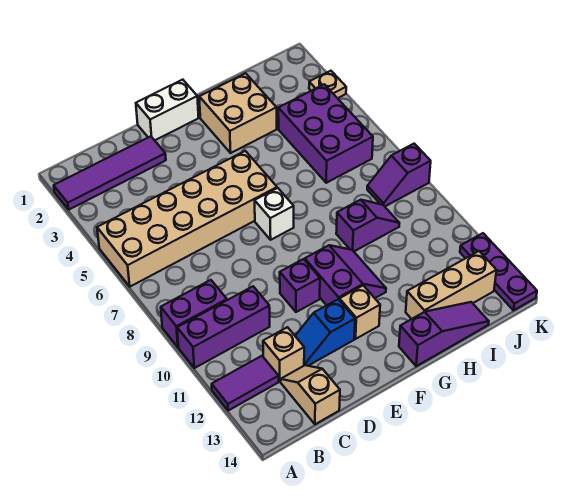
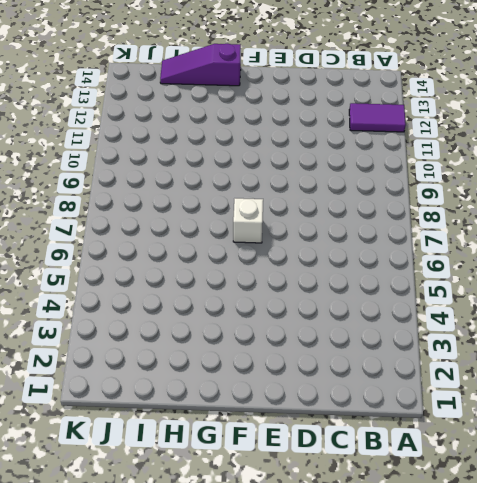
none -> purple tile A2:D2 level 1
none -> tan brick A5:F6 level 1
none -> purple brick A9:B9 level 1

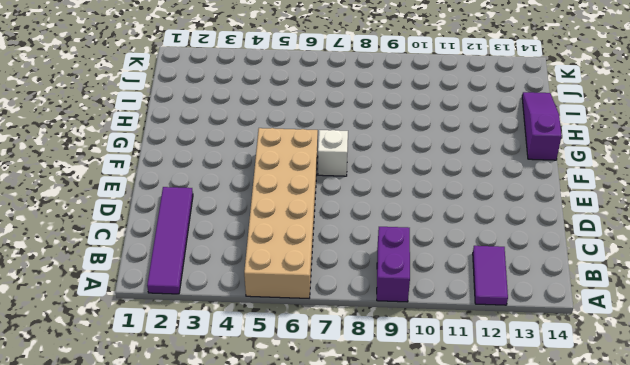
none -> purple brick A10:C10 level 1
none -> tan brick C12 level 1
none -> tan slope C13:C14 level 1 top 14

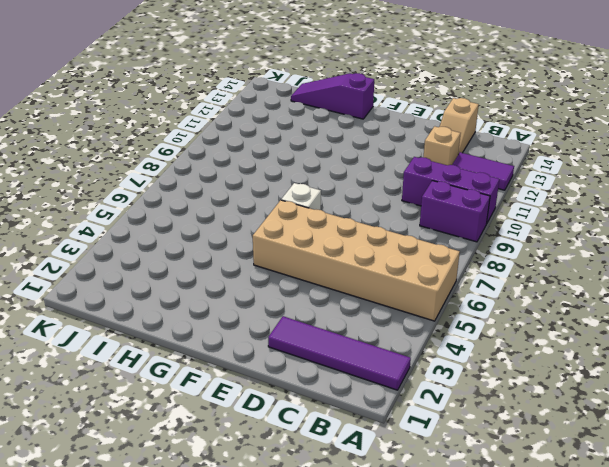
none -> blue slope D12:E12 level 1 top E
none -> white brick E1:F1 level 1
none -> purple brick E10 level 1

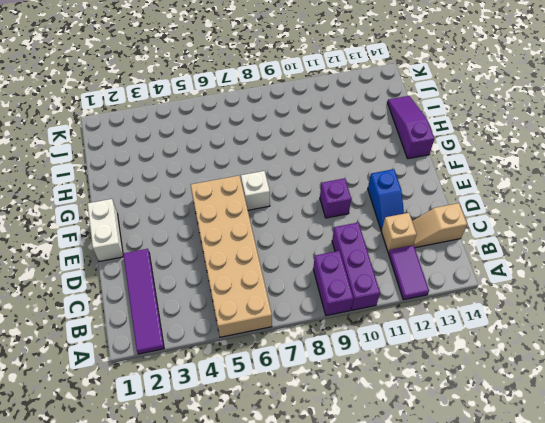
none -> purple slope F10:G11 level 1 top F
none -> tan brick F12 level 1
none -> tan brick G2:H3 level 1

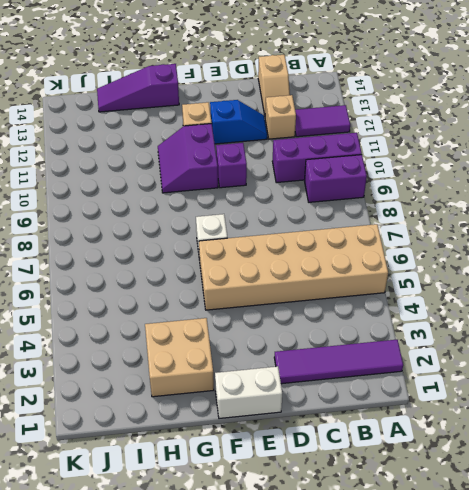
none -> purple slope H9:I9 level 1 top H
none -> tan brick H13:J13 level 1
none -> purple brick I4:J6 level 1

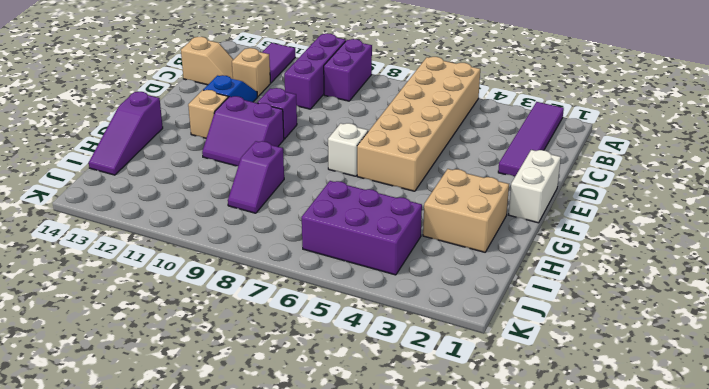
none -> tan brick H13:J13 level 1
none -> purple slope J8:K8 level 1 top K
none -> tan plate K3 level 1

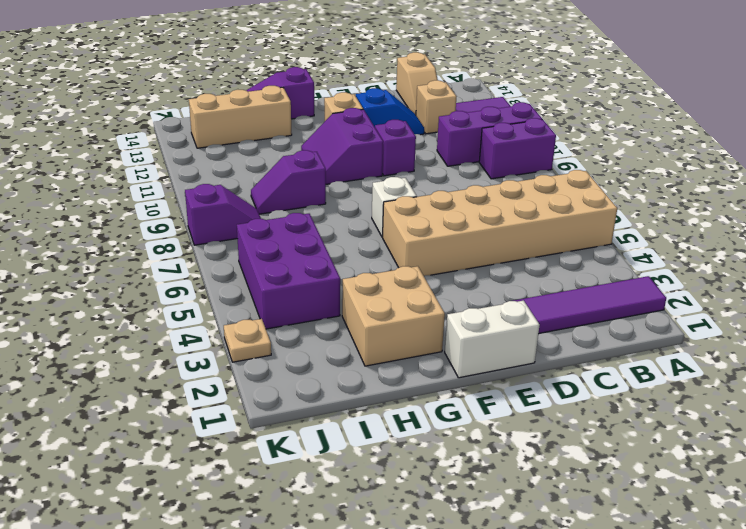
none -> purple plate K12:K14 level 1

